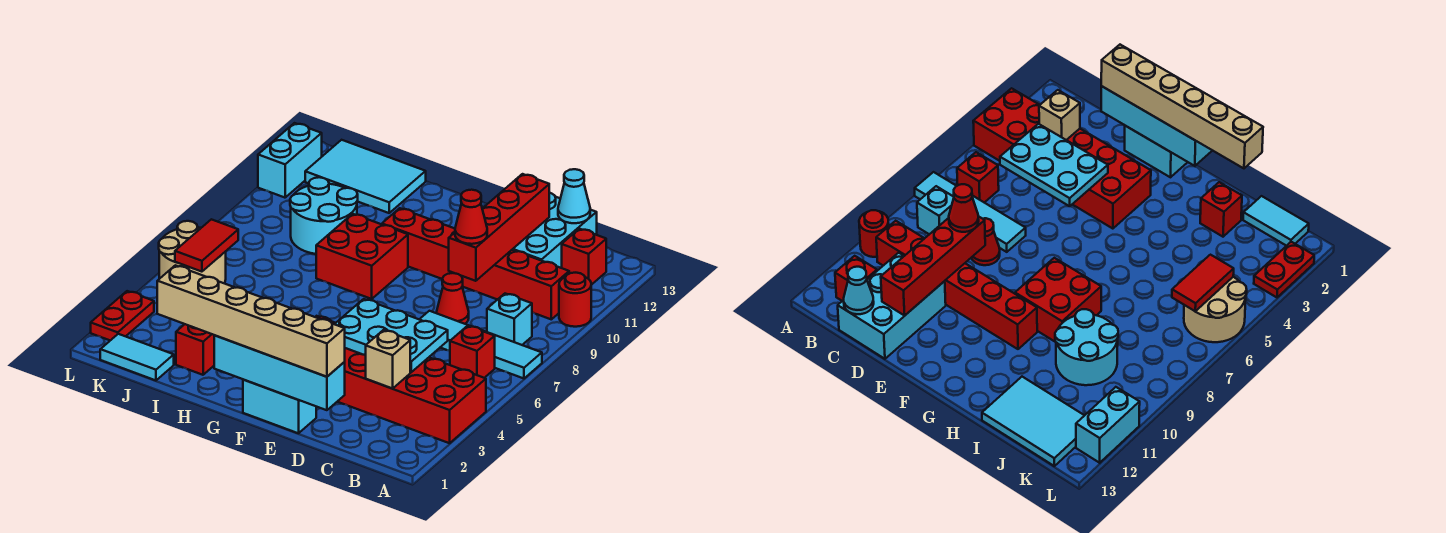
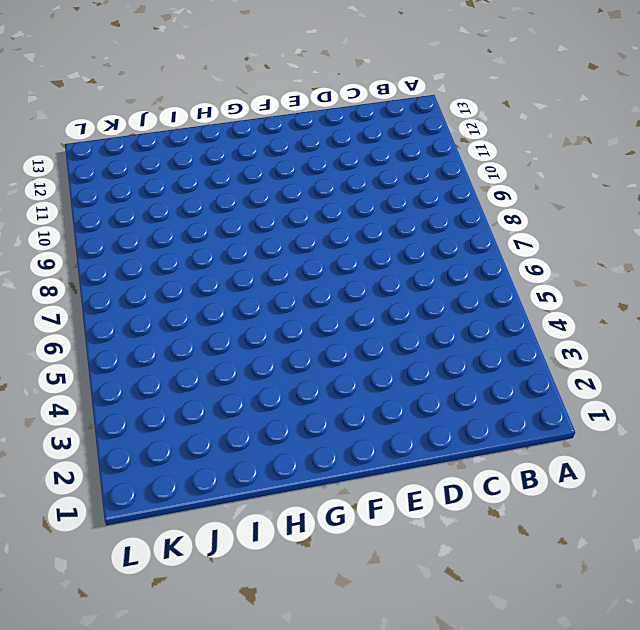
none -> red brick A3:F4 level 1
none -> cyan tile A7:D7 level 1
none -> red round brick A10 level 1

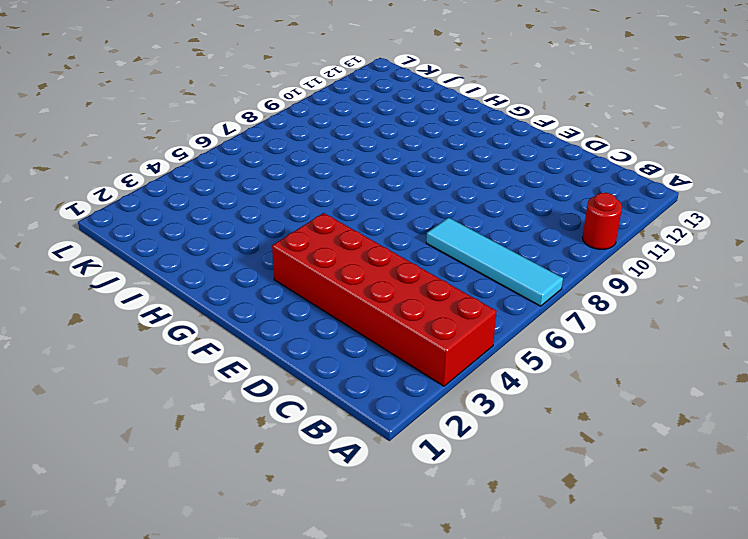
none -> red brick B6 level 1
none -> cyan brick B8 level 1
none -> red brick B10:G10 level 1

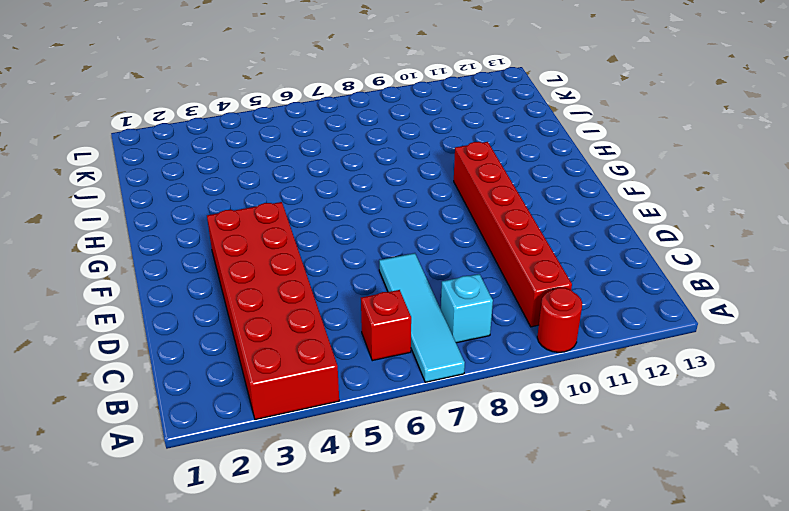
none -> red brick B12 level 1
none -> cyan brick C11:D13 level 1
none -> red cone D8 level 1

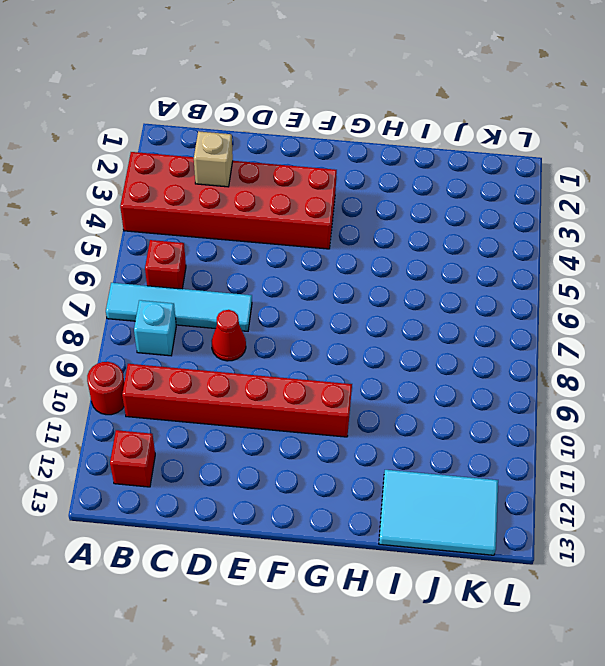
none -> cyan brick C11:D13 level 1
none -> cyan brick E1:F1 level 1
none -> red brick G8:H9 level 1

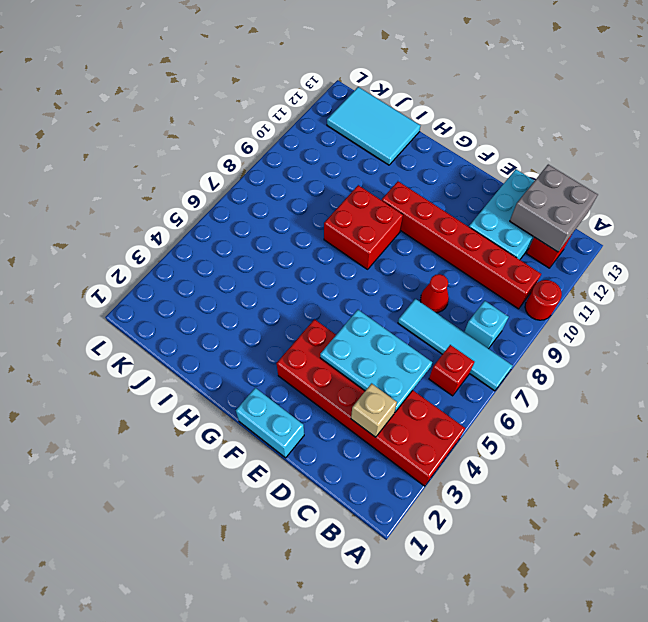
grey brick B12:C13 level 2 -> cyan cone C13 level 2
none -> red brick I2 level 1
none -> cyan round brick I9:J10 level 1
none -> cyan tile J1:K1 level 1

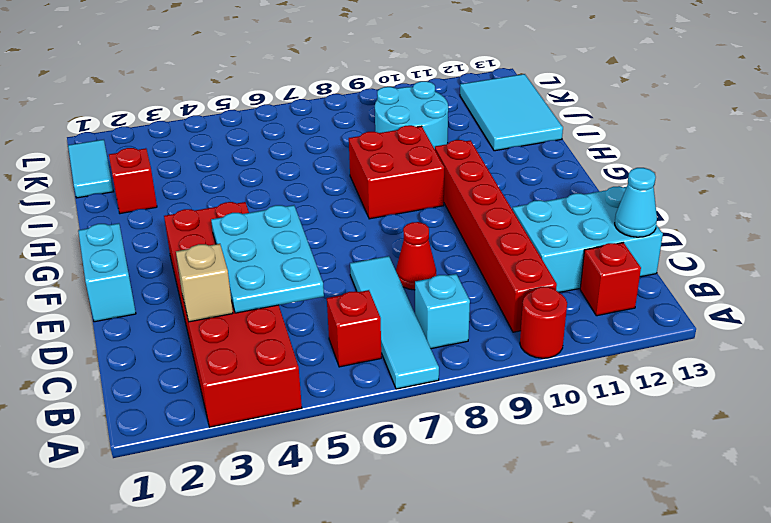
none -> tan round brick K5:L6 level 1
none -> red plate L2:L3 level 1
none -> cyan brick L11:L12 level 1

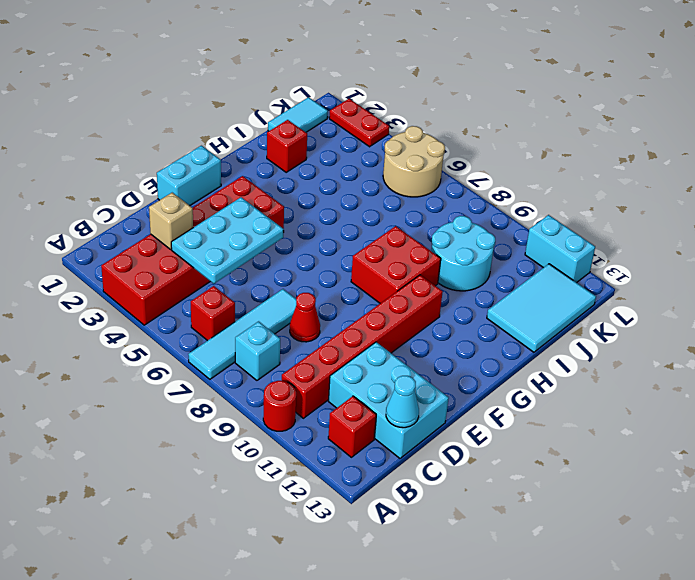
none -> cyan brick D1:G1 level 2
none -> red brick D9:D12 level 2
none -> red tile K5:K6 level 2

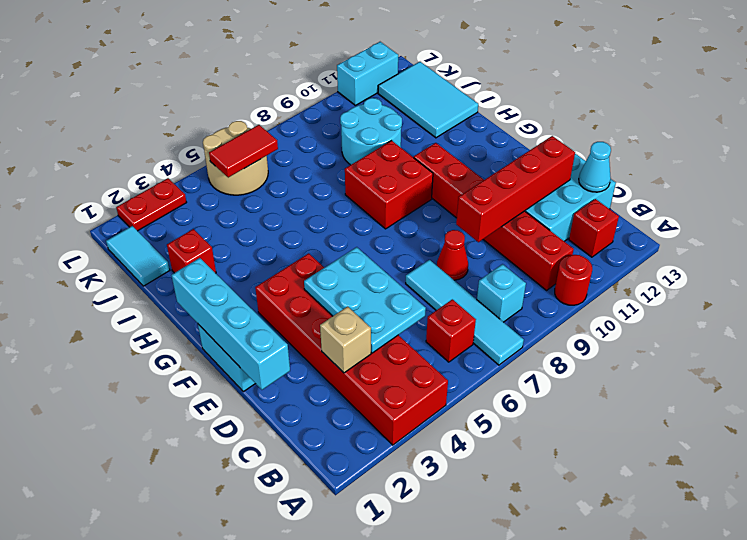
none -> tan brick D1:I1 level 3
none -> red cone D9 level 3

